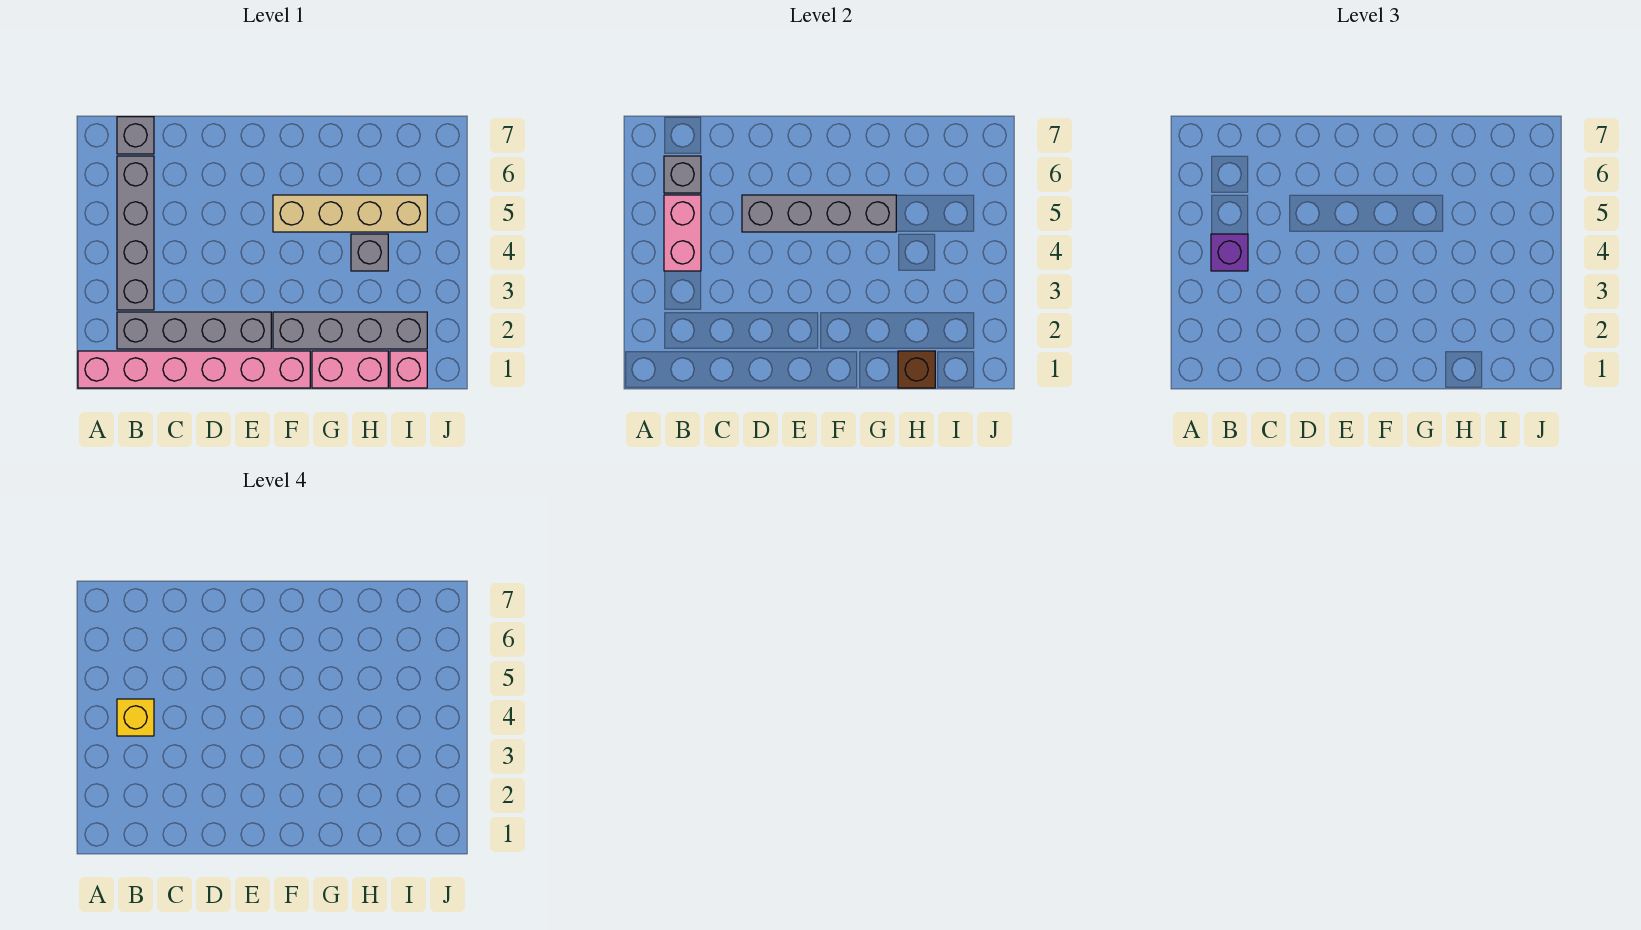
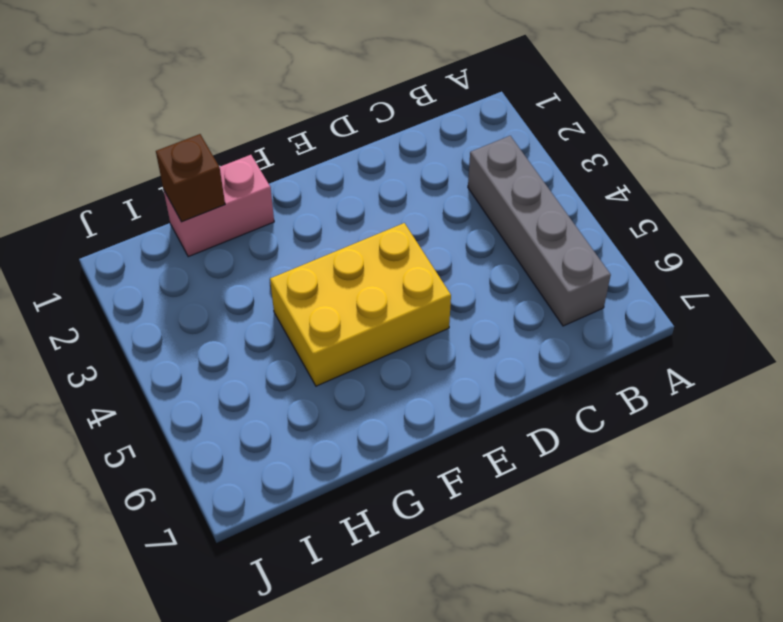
yellow brick E4:G5 level 1 -> tan brick F5:I5 level 1
none -> pink brick A1:F1 level 1
none -> grey brick B2:E2 level 1
none -> grey brick B7 level 1

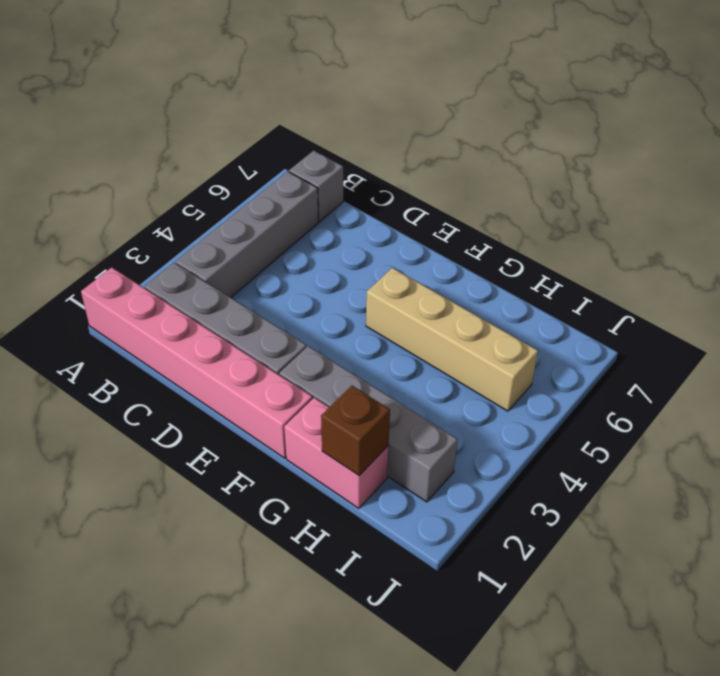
none -> grey brick H4 level 1
none -> pink brick I1 level 1
none -> pink brick B4:B5 level 2

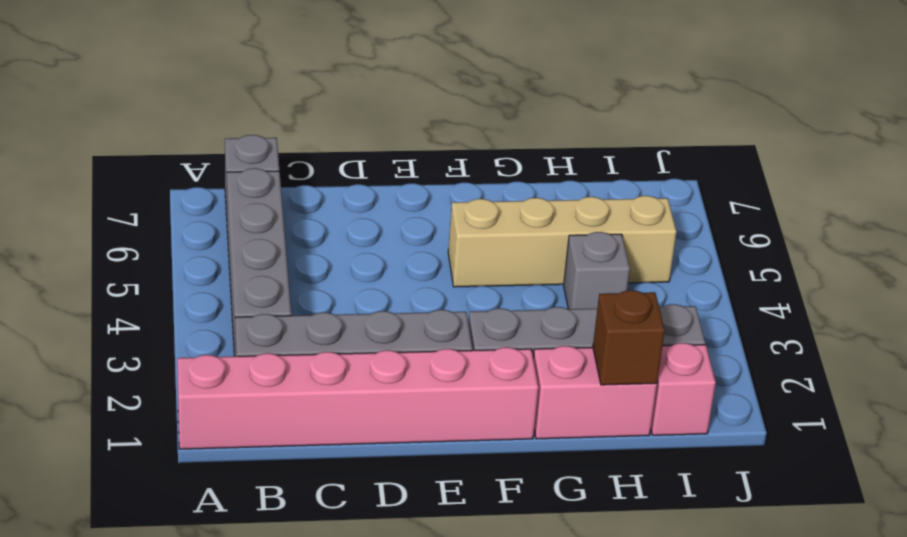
none -> pink brick B4:B5 level 2
none -> grey brick B6 level 2
none -> grey brick D5:G5 level 2

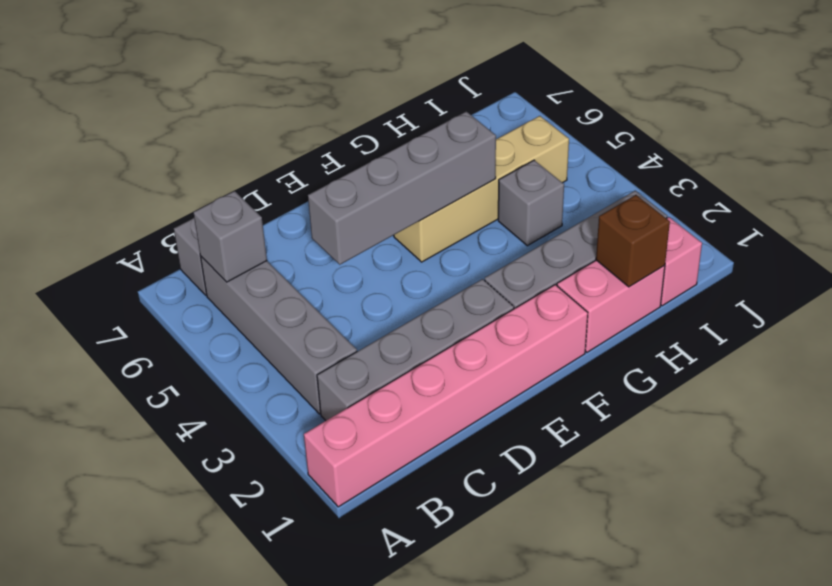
none -> pink brick B4:B5 level 2
none -> purple brick B4 level 3
none -> yellow brick B4 level 4

